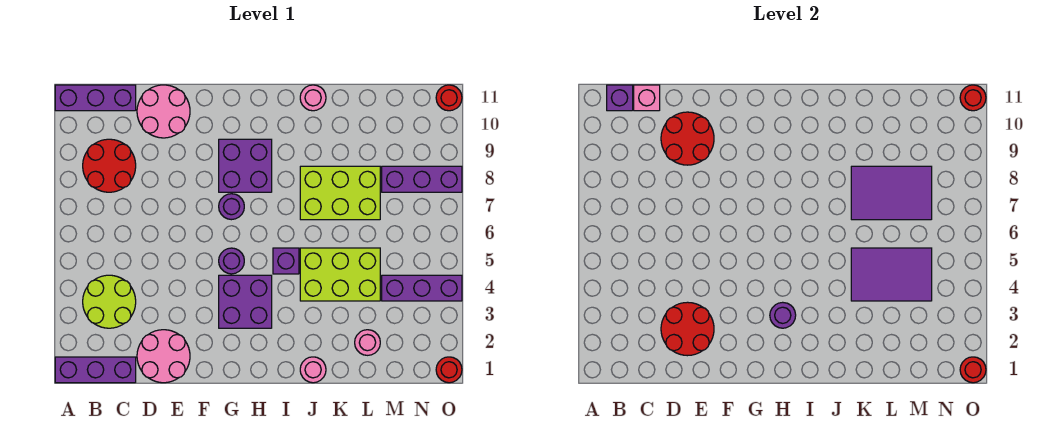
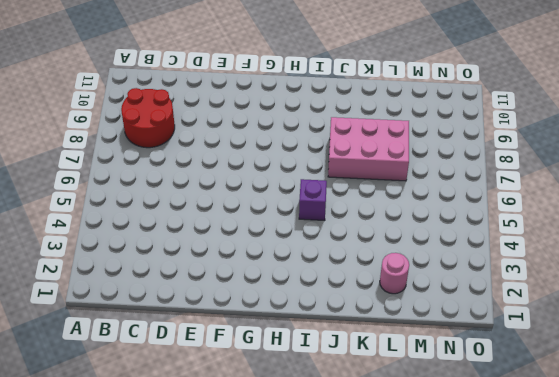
pink brick J7:L8 level 1 -> lime brick J7:L8 level 1
none -> purple brick A1:C1 level 1
none -> purple brick A11:C11 level 1
none -> lime round brick B3:C4 level 1

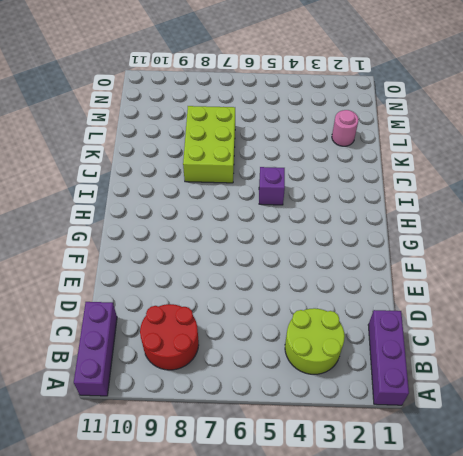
none -> pink round brick D1:E2 level 1
none -> pink round brick D10:E11 level 1
none -> purple brick G3:H4 level 1

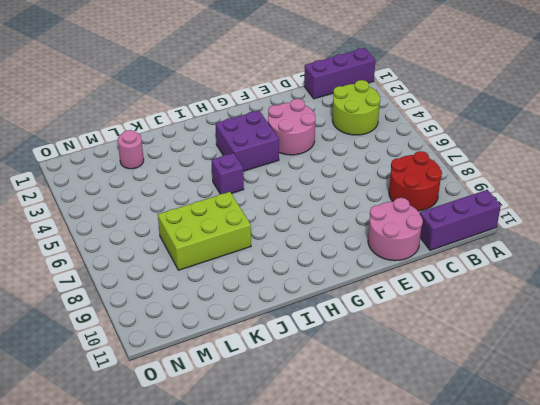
pink round brick E3:F4 level 1 -> pink round brick D1:E2 level 1
none -> purple round brick G5 level 1
none -> purple round brick G7 level 1
none -> purple brick G8:H9 level 1

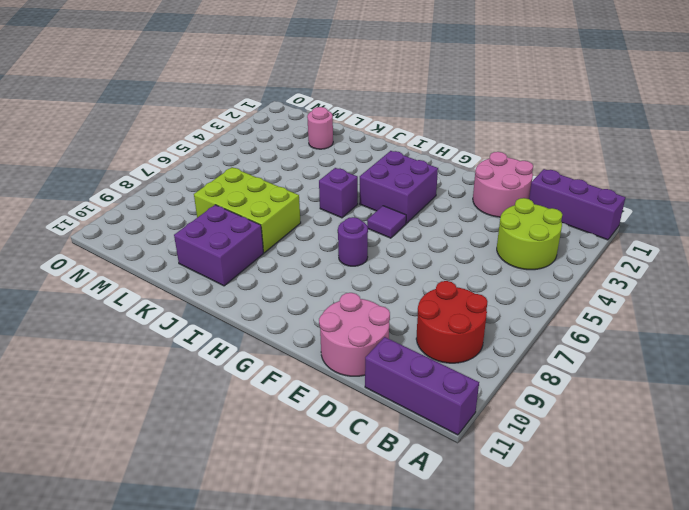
purple tile G5 level 1 -> purple round brick G5 level 1
purple brick J9:K10 level 1 -> purple brick G8:H9 level 1
none -> pink round brick J1 level 1
none -> lime brick J4:L5 level 1
none -> pink round brick J11 level 1

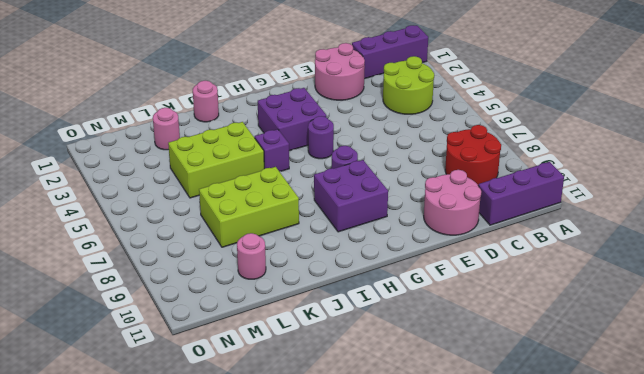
pink round brick L10 level 1 -> pink round brick J11 level 1
none -> purple brick M4:O4 level 1
none -> purple brick M8:O8 level 1
none -> red round brick O1 level 1

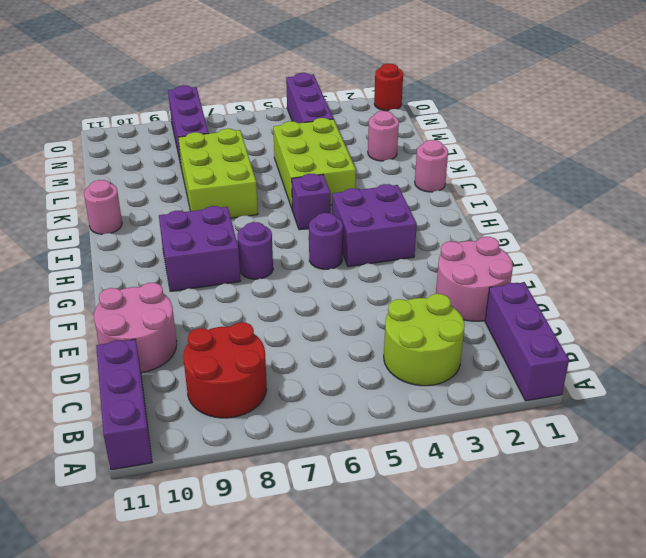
none -> red round brick O11 level 1
none -> purple brick B11 level 2
none -> pink brick C11 level 2

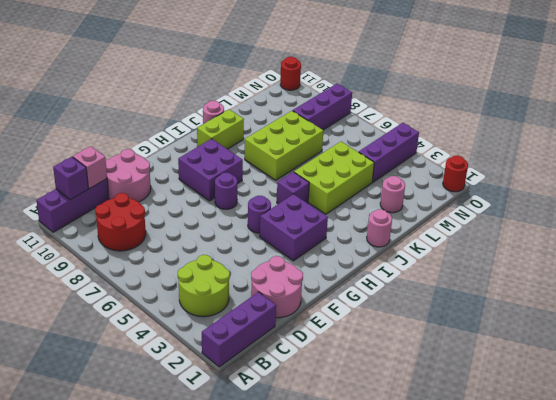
lime brick I10:J10 level 1 -> none
none -> red round brick D2:E3 level 2
none -> red round brick D9:E10 level 2
none -> purple round brick H3 level 2

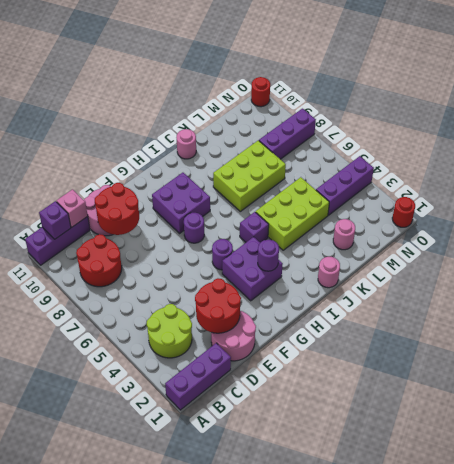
none -> purple tile K4:M5 level 2
none -> purple tile K7:M8 level 2
none -> red round brick O1 level 2

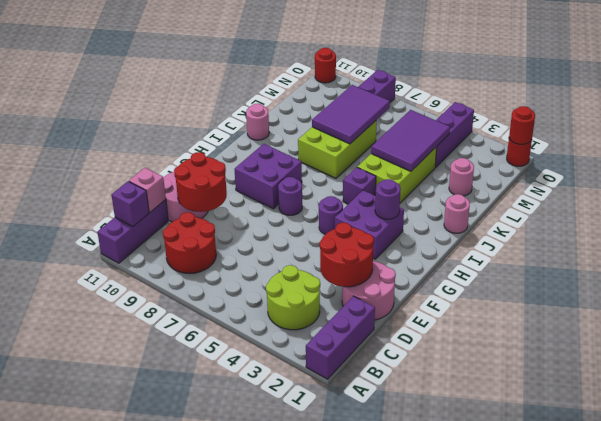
none -> red round brick O11 level 2

